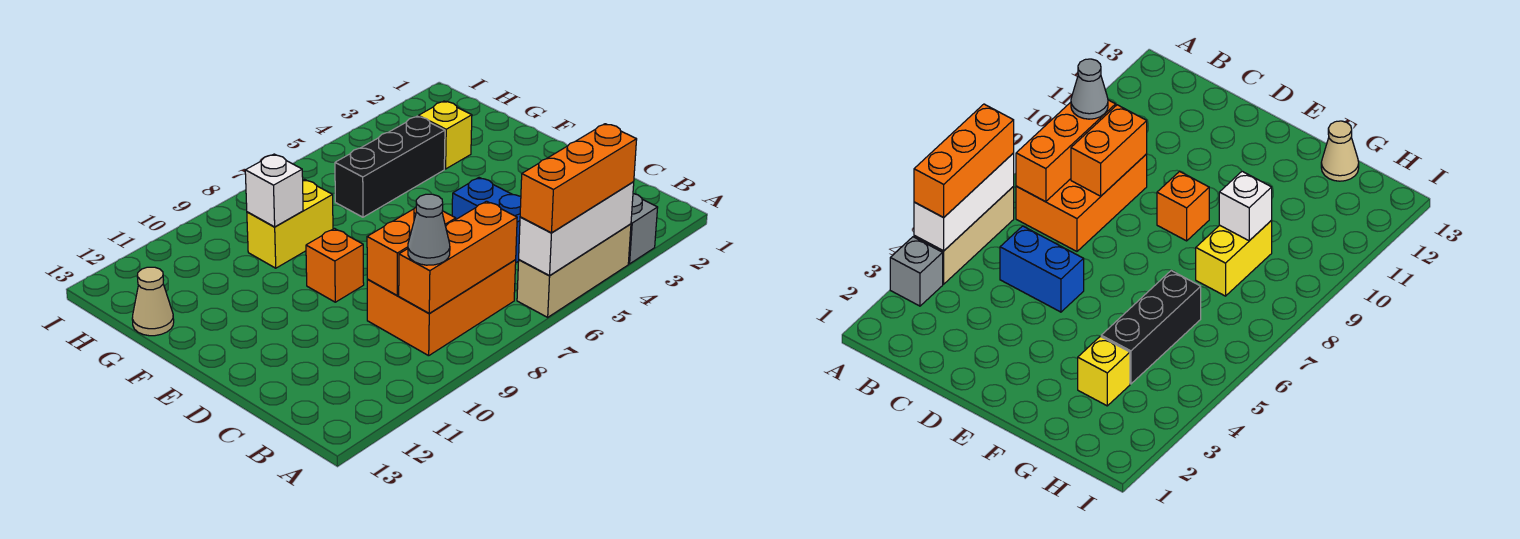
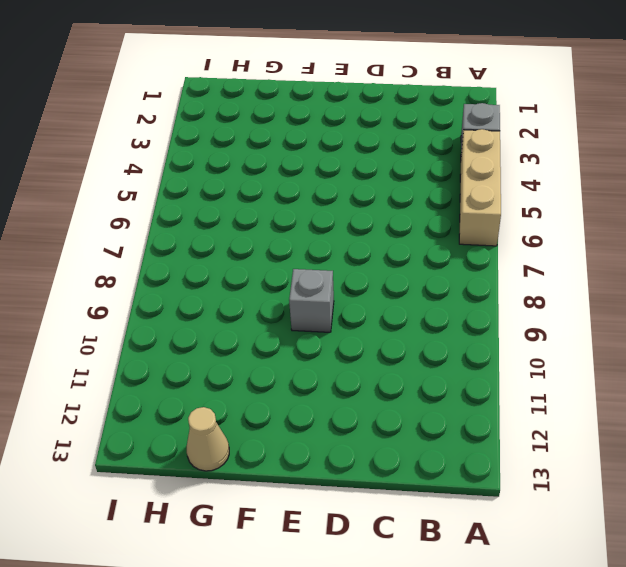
grey brick E9 level 1 -> orange brick E9 level 1
none -> orange brick B7:C9 level 1
none -> blue brick C5:D5 level 1
none -> yellow brick G3 level 1

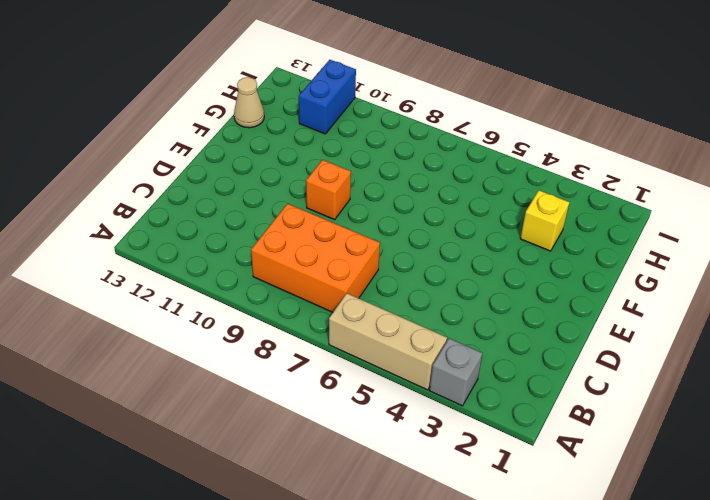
blue brick H11:I11 level 1 -> blue brick C5:D5 level 1
none -> black brick G4:G6 level 1
none -> yellow brick G8:G9 level 1
none -> white brick A4:A6 level 2

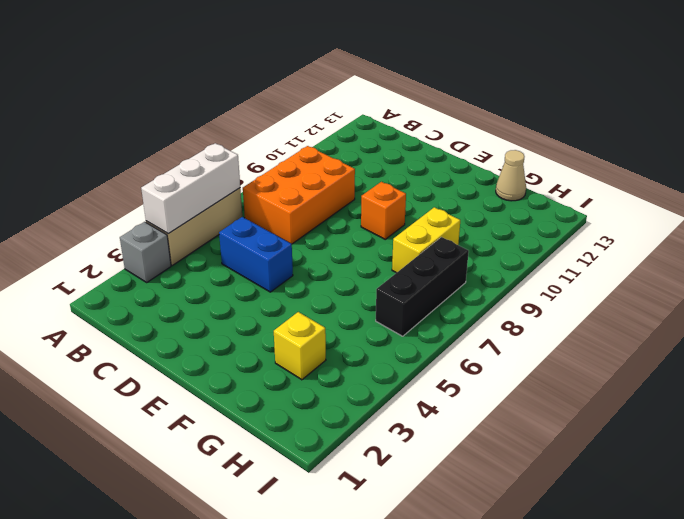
black brick H6:H8 level 1 -> black brick G4:G6 level 1
none -> orange brick B7:B9 level 2
none -> orange brick C8:C9 level 2
none -> white brick G9 level 2

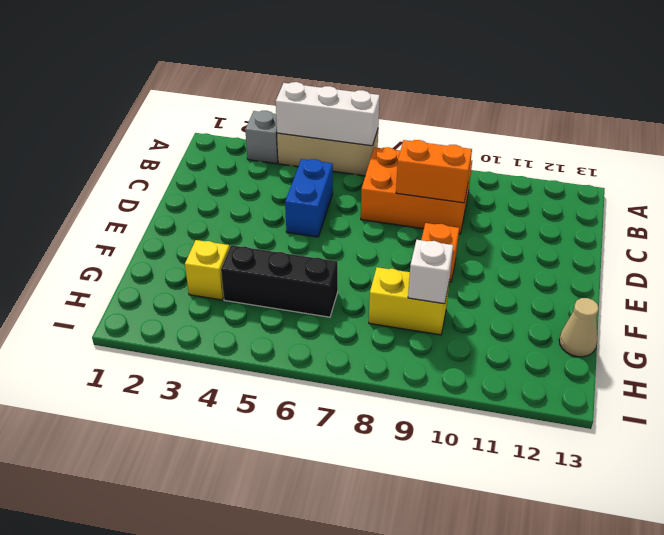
none -> orange brick B7:B9 level 2
none -> orange brick A4:A6 level 3
none -> grey cone B9 level 3

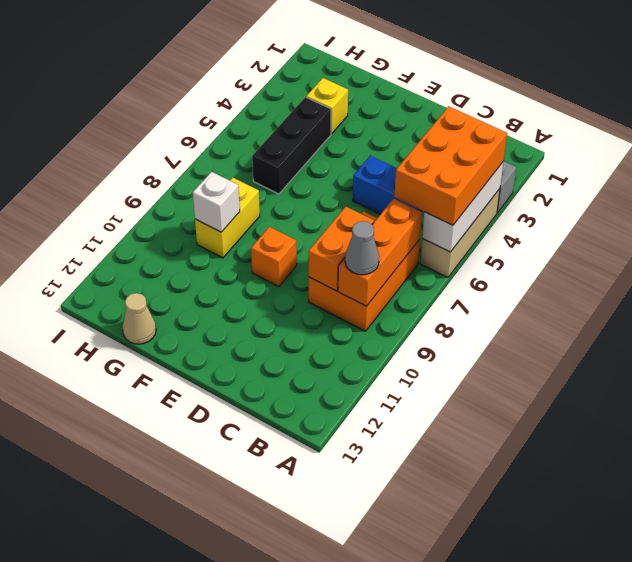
orange brick A4:B6 level 3 -> orange brick A4:A6 level 3

